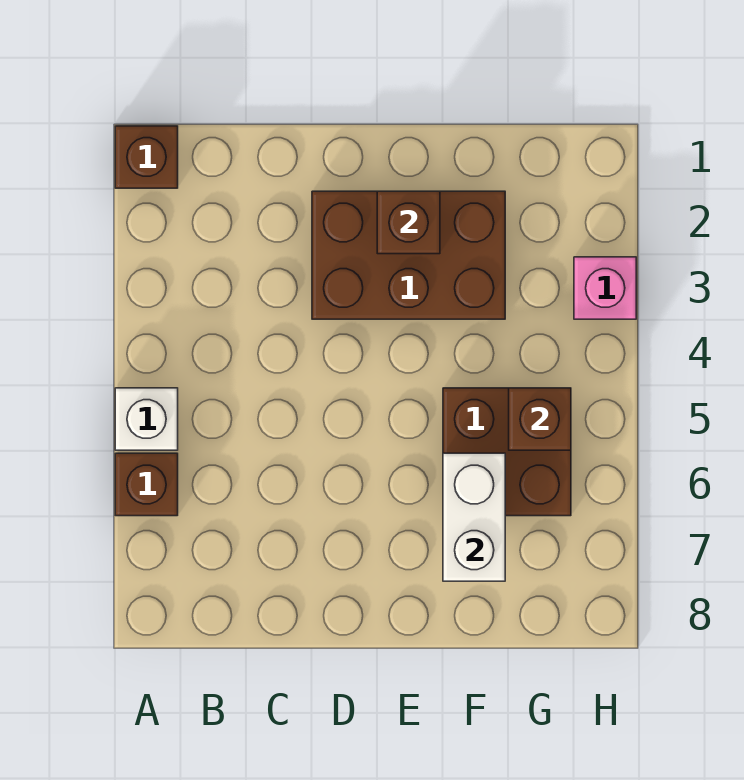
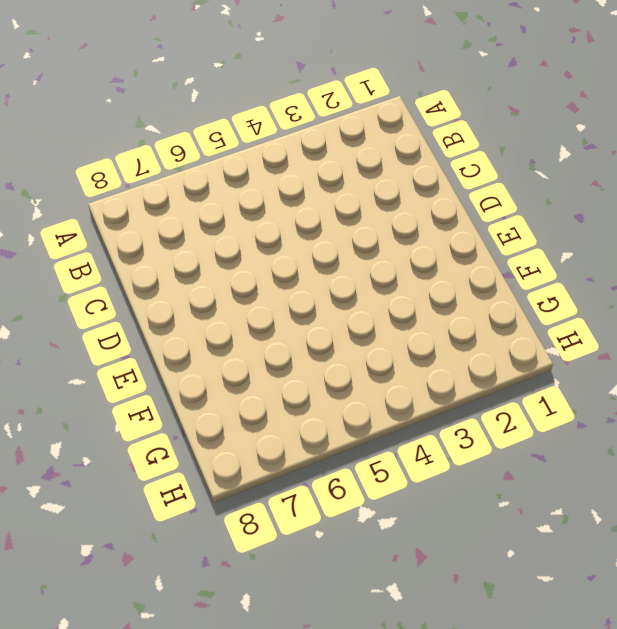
none -> brown brick A1 level 1
none -> white brick A5 level 1

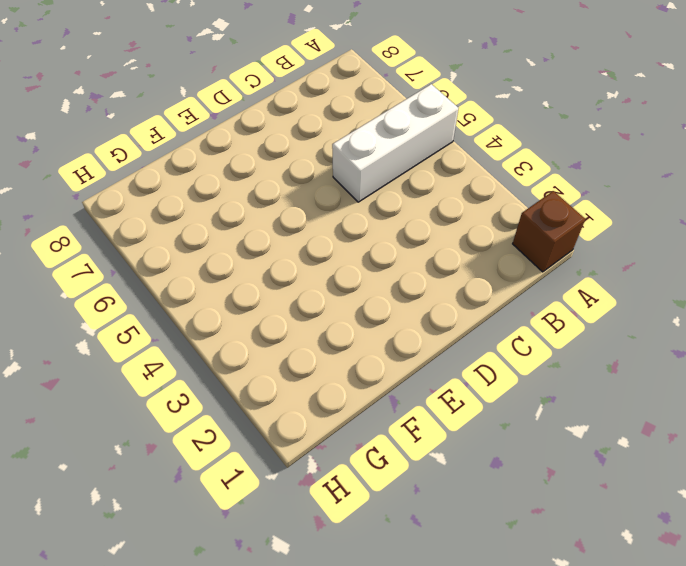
white brick A5:C5 level 1 -> white brick A5 level 1
none -> brown brick A6 level 1
none -> brown brick D2:F3 level 1

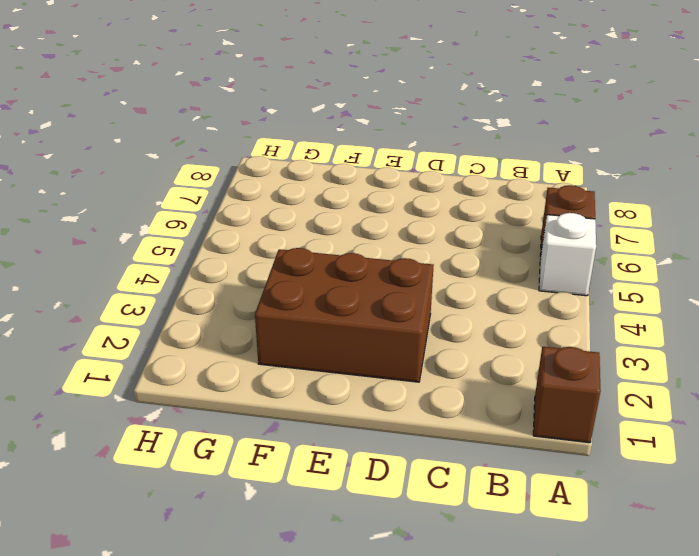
none -> brown brick F5:G6 level 1
none -> pink brick H3 level 1

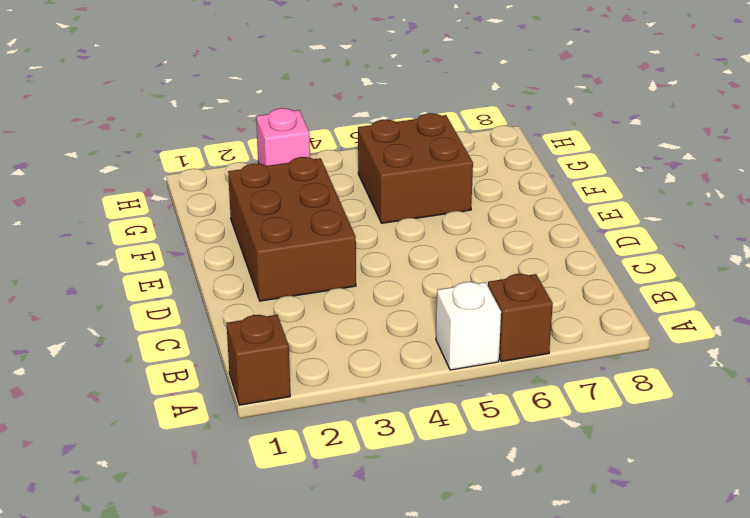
none -> brown brick E2 level 2
none -> white brick F6:F7 level 2

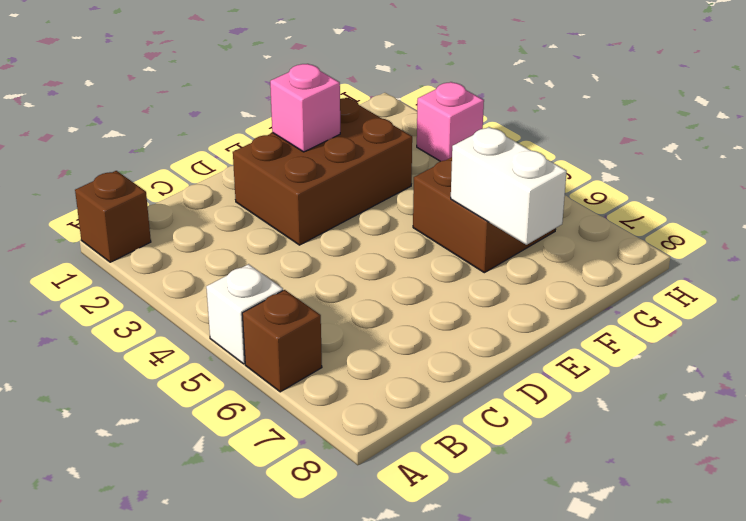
pink brick E2 level 2 -> brown brick E2 level 2
none -> brown brick G5 level 2

